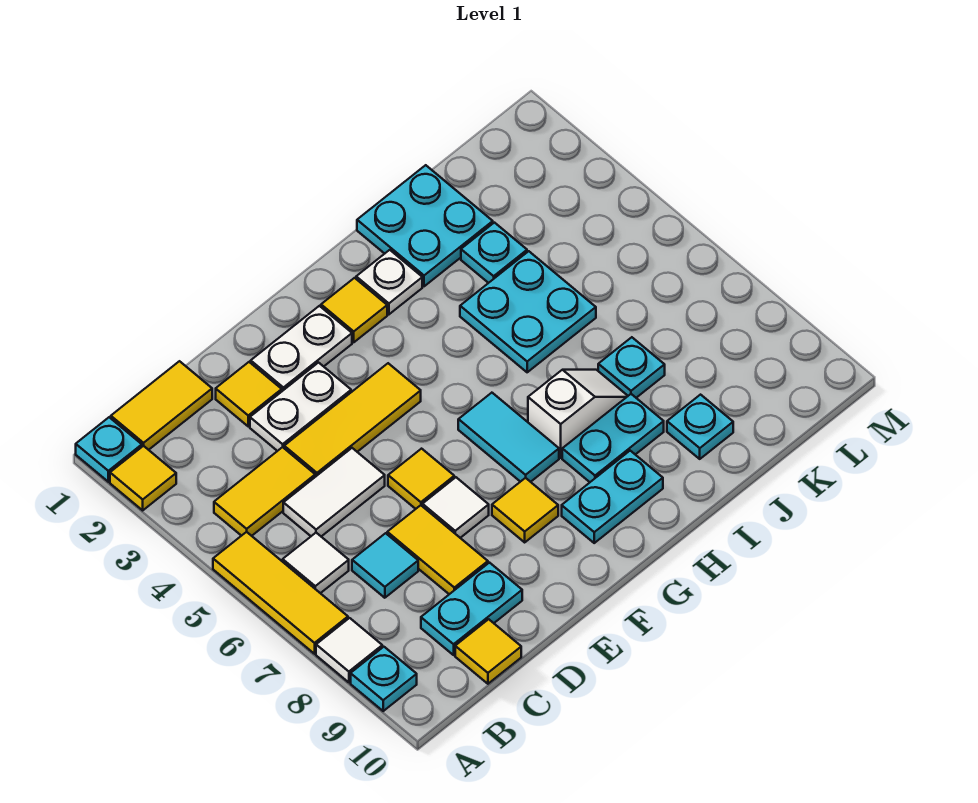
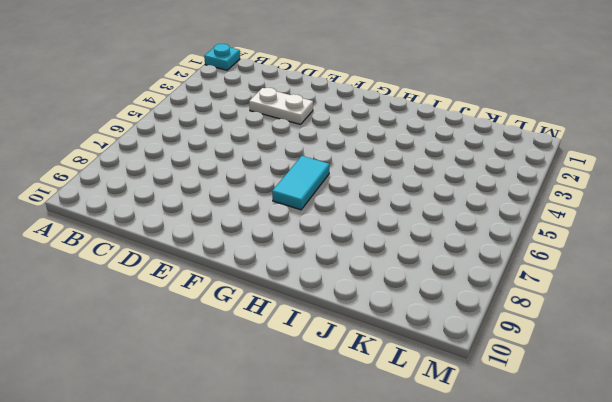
none -> yellow tile A2 level 1
none -> yellow tile A5:A7 level 1
none -> white tile A8 level 1
none -> cyan plate A9 level 1

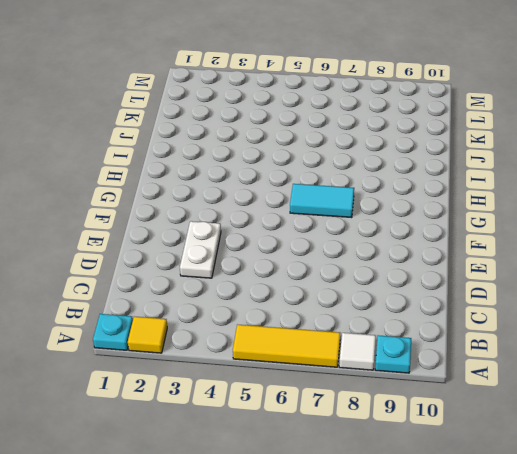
none -> yellow tile B1:C1 level 1
none -> yellow tile B4:C4 level 1
none -> white tile B6 level 1
none -> white tile C5:D5 level 1

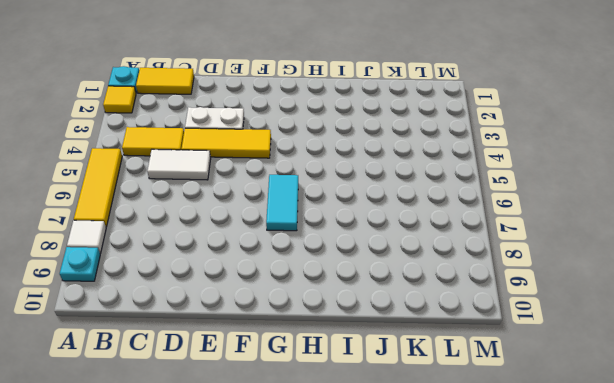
none -> white tile B6 level 1
none -> cyan tile C7 level 1
none -> cyan plate C9:D9 level 1
none -> yellow tile C10 level 1

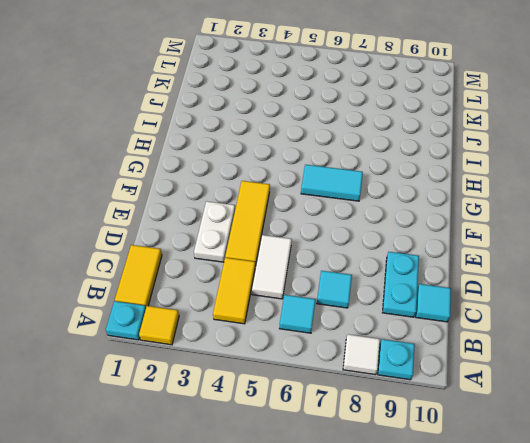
cyan tile B6 level 1 -> white tile B6 level 1
cyan tile C10 level 1 -> yellow tile C10 level 1
none -> yellow tile A5:A7 level 1
none -> yellow tile D2 level 1
none -> yellow tile D7:D8 level 1
none -> white plate E2:F2 level 1

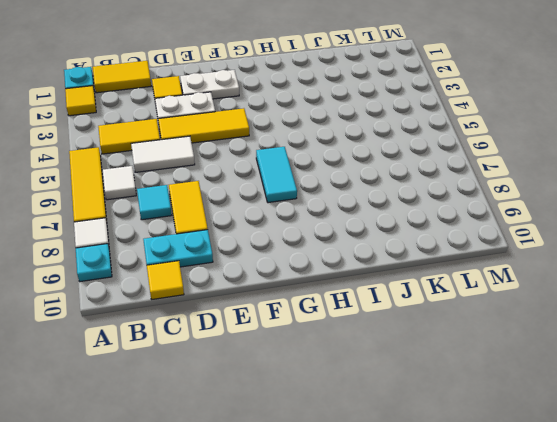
none -> yellow tile E6 level 1
none -> white tile E7 level 1
none -> yellow tile F8 level 1
none -> yellow tile G2 level 1

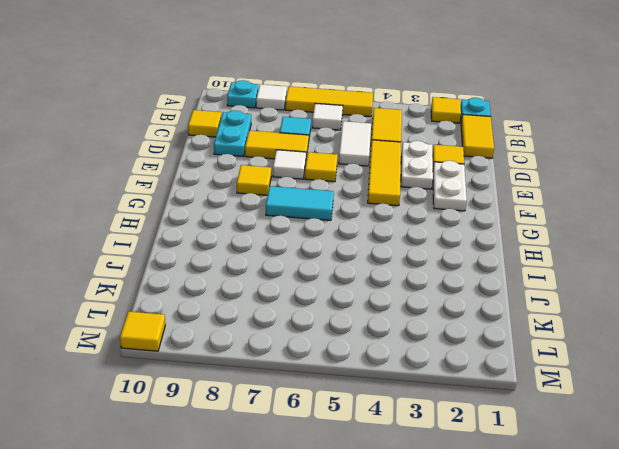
yellow tile M10 level 1 -> yellow tile G2 level 1
none -> cyan plate G9:H9 level 1
none -> white plate H2 level 1
none -> white slope H7:I7 level 1 top H
none -> cyan plate H8:I8 level 1

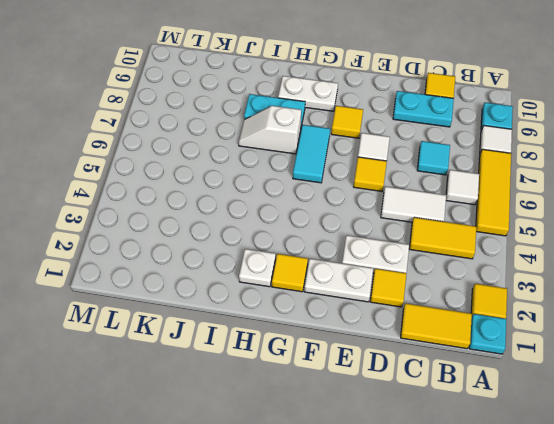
white plate G9:H9 level 1 -> cyan plate G9:H9 level 1
none -> yellow tile D4:F4 level 1
none -> yellow tile D7:D8 level 1
none -> cyan plate I1:J2 level 1
none -> cyan plate I4:J5 level 1

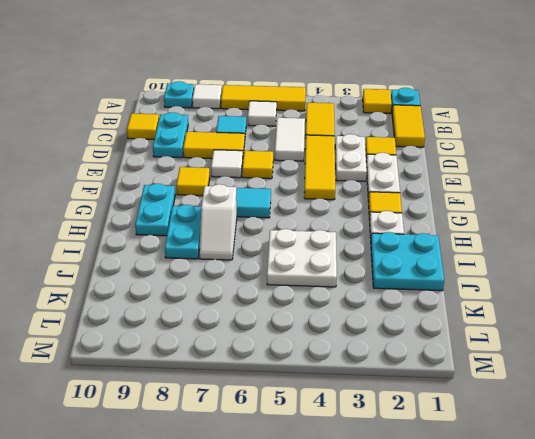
white plate I4:J5 level 1 -> cyan plate I4:J5 level 1
none -> cyan plate J3 level 1
none -> cyan plate J7 level 1
none -> cyan plate J9 level 1

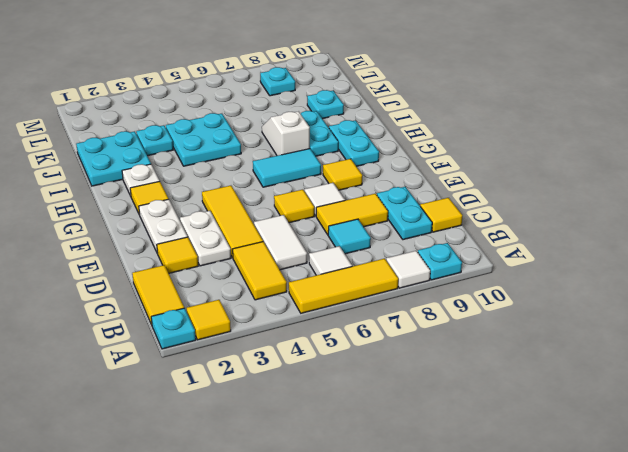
cyan plate L8 level 1 -> cyan plate J7 level 1

